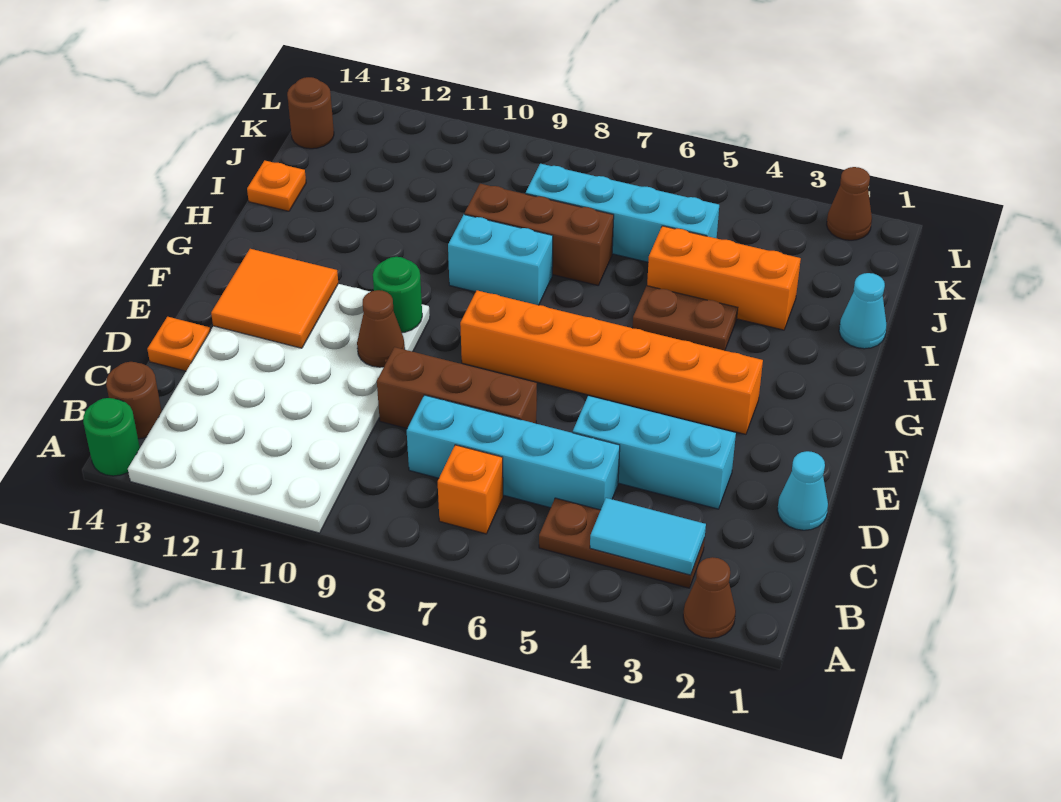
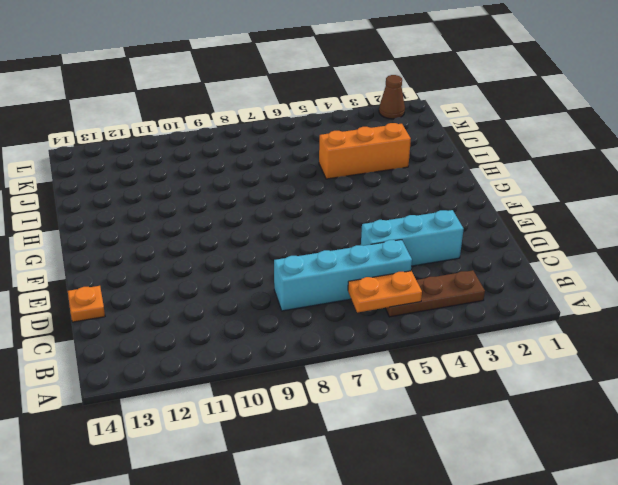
orange plate B5:B6 level 2 -> none
none -> brown cone A2 level 1
none -> white plate A10:F13 level 1
none -> green round brick A14 level 1

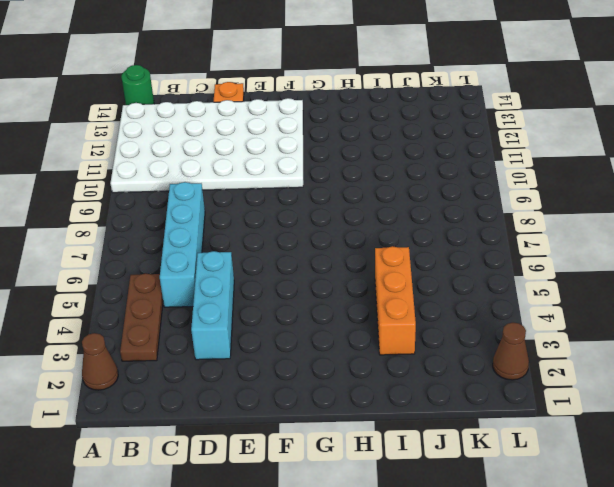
none -> orange brick B7 level 1
none -> brown round brick B14 level 1
none -> cyan cone D1 level 1

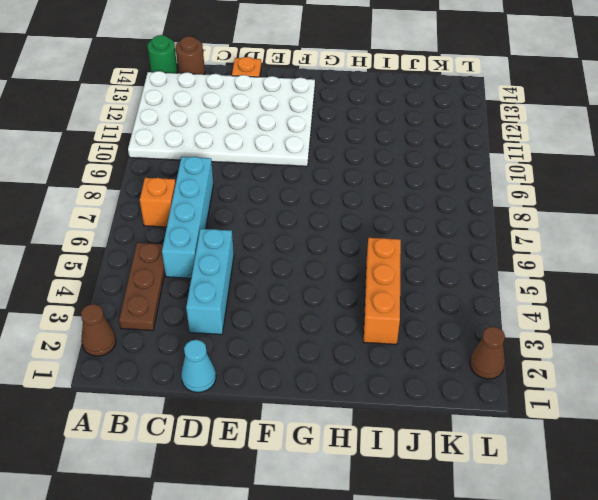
none -> brown brick D7:D9 level 1
none -> orange brick F3:F8 level 1
none -> brown plate H4:H5 level 1

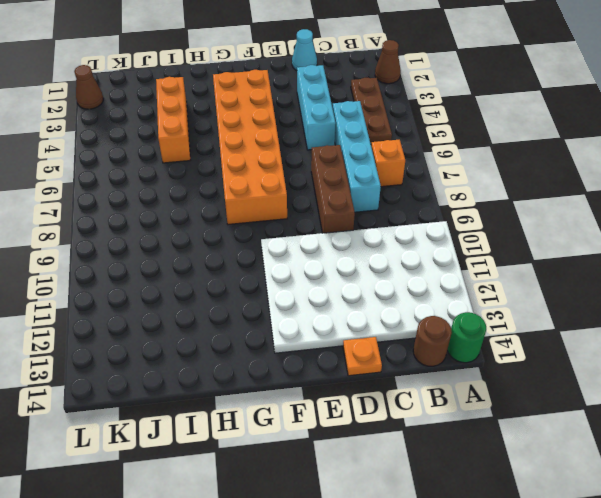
orange brick F3:G8 level 1 -> orange brick F3:F8 level 1
none -> brown plate H4:H5 level 1
none -> cyan brick H8:H9 level 1
none -> cyan cone I1 level 1

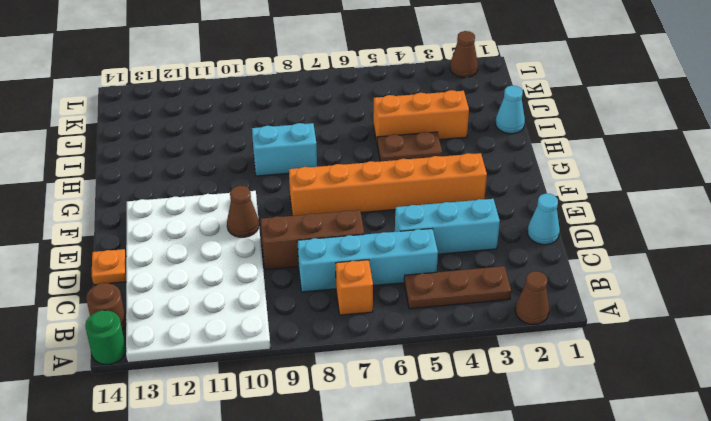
none -> brown brick I7:I9 level 1
none -> orange plate I14 level 1
none -> cyan brick J5:J8 level 1

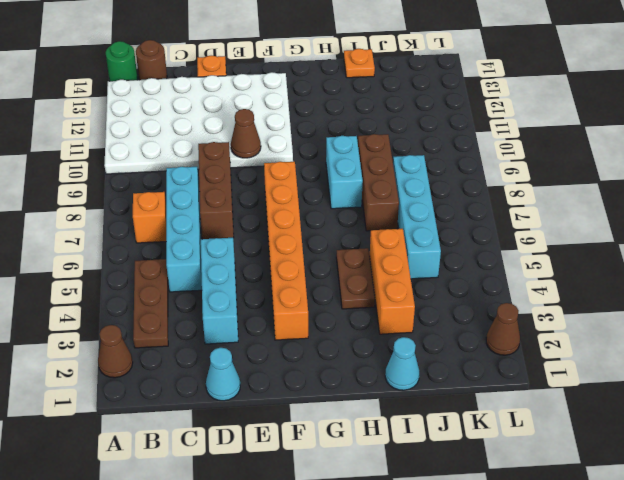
none -> brown round brick K14 level 1
none -> cyan tile B3:B4 level 2
none -> orange tile E12:F13 level 2

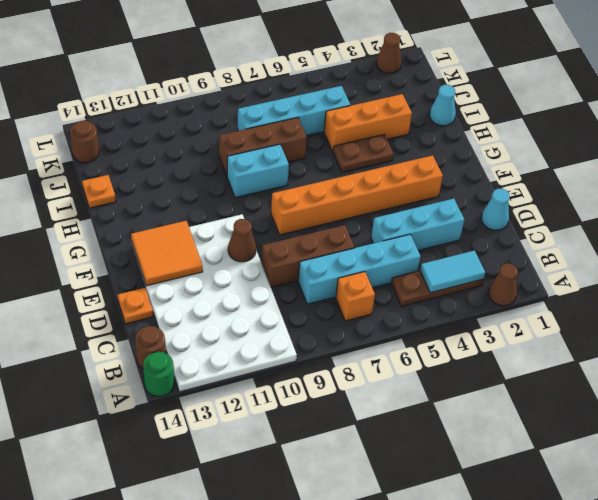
none -> green round brick F10 level 2

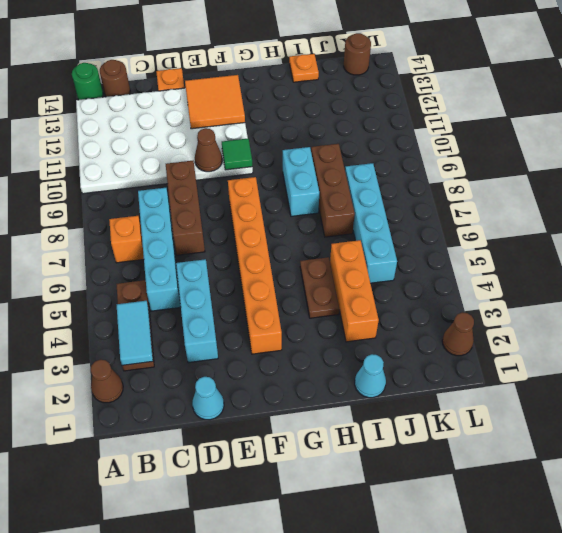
green tile F10 level 2 -> green round brick F10 level 2

